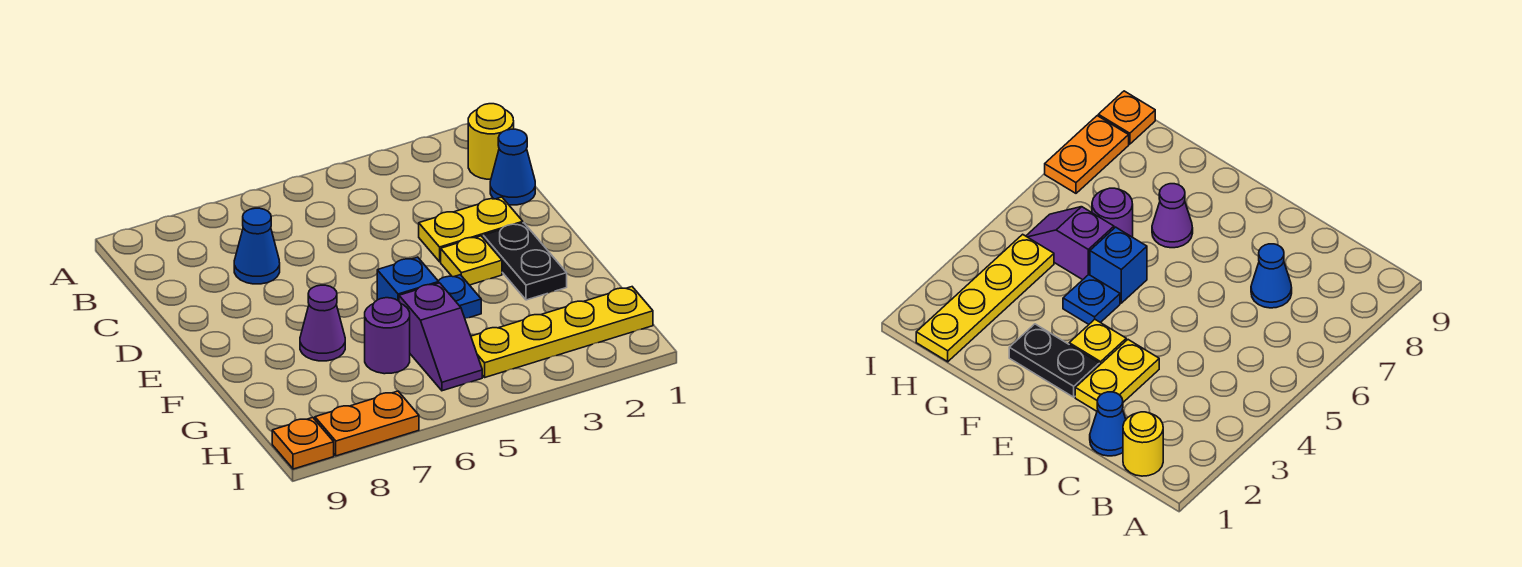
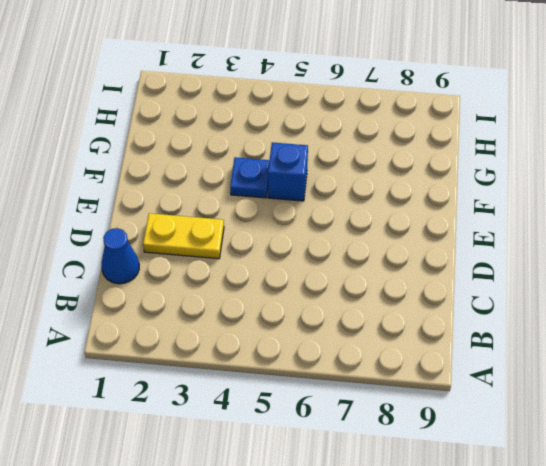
none -> yellow round brick B1 level 1
none -> blue cone C7 level 1
none -> black plate E2:F2 level 1

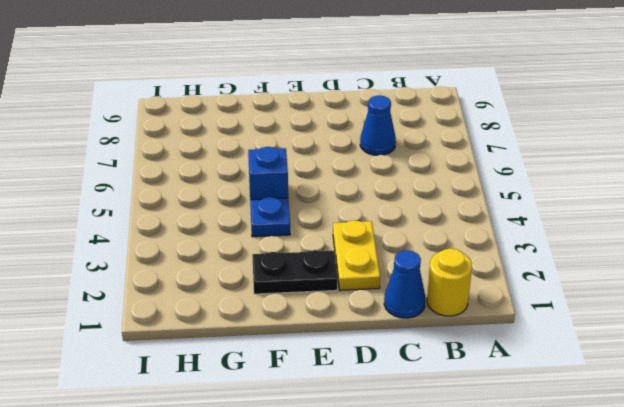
none -> yellow plate E3 level 1
none -> purple cone F7 level 1
none -> purple slope G5:H5 level 1 top G

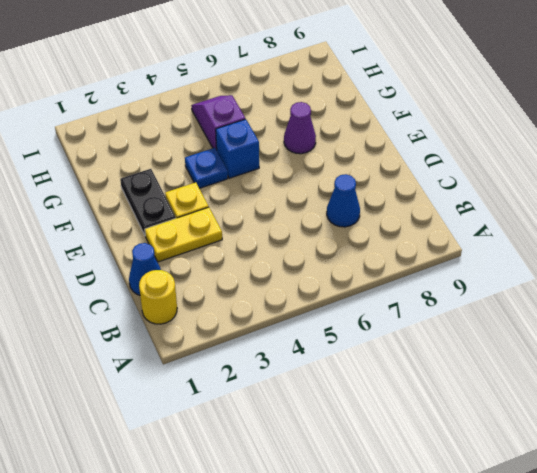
none -> purple round brick G6 level 1
none -> yellow plate H1:H4 level 1
none -> orange plate I7:I8 level 1

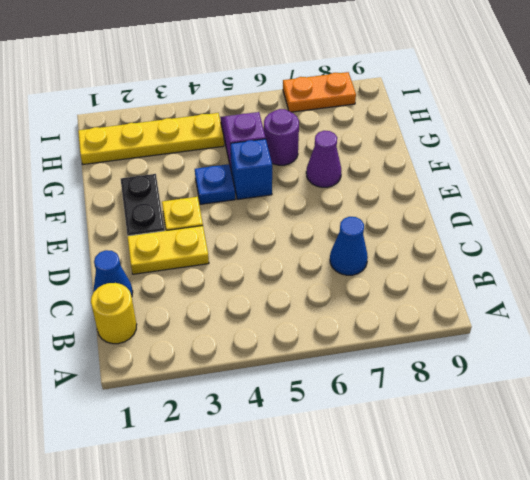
none -> orange plate I9 level 1

